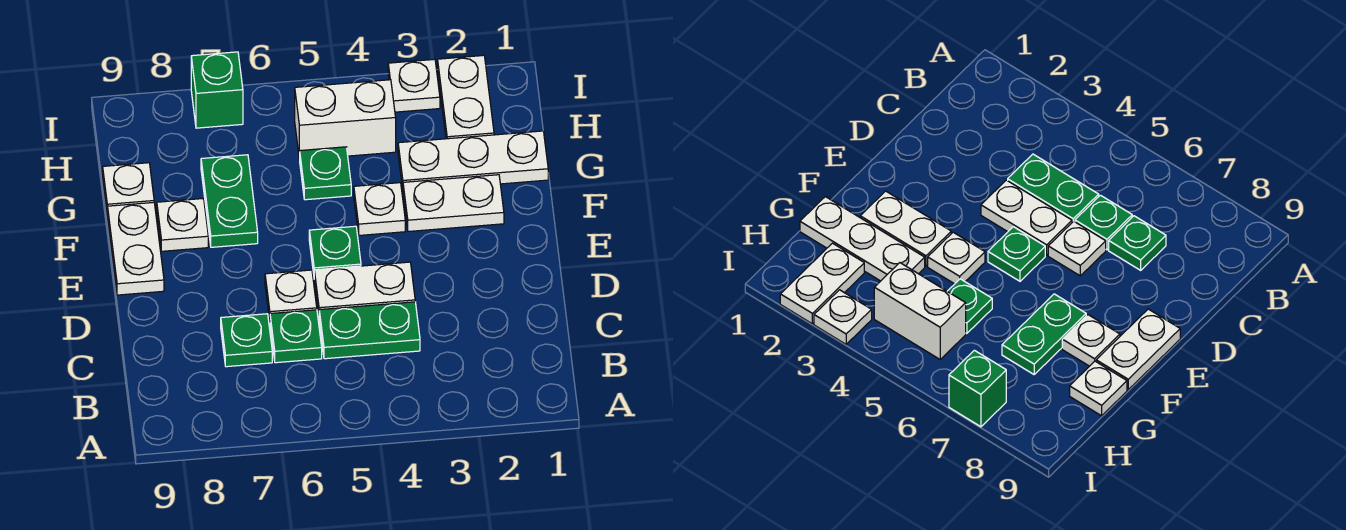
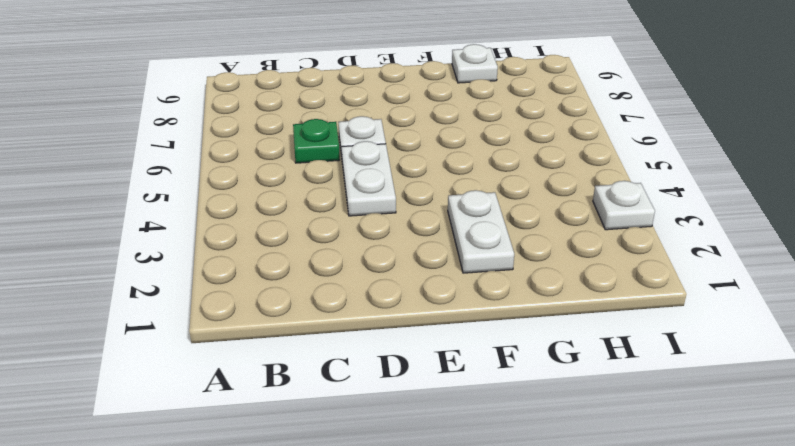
none -> green plate C4:C5 level 1
none -> green plate C7 level 1
none -> green plate E5 level 1

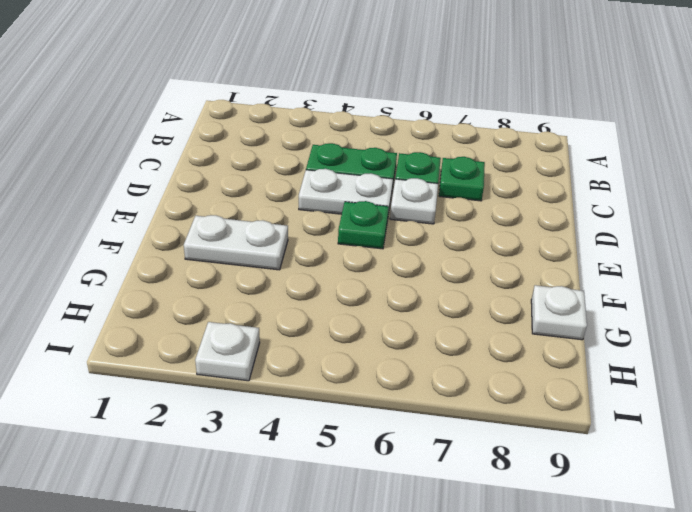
none -> white plate E9:F9 level 1
none -> white plate F4 level 1
none -> green plate F7:G7 level 1

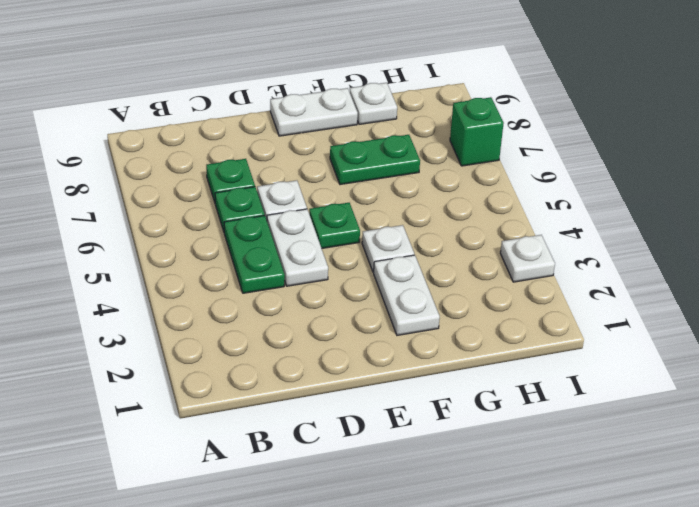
none -> white plate F8 level 1
none -> white plate G1:G3 level 1
none -> green plate G5 level 1

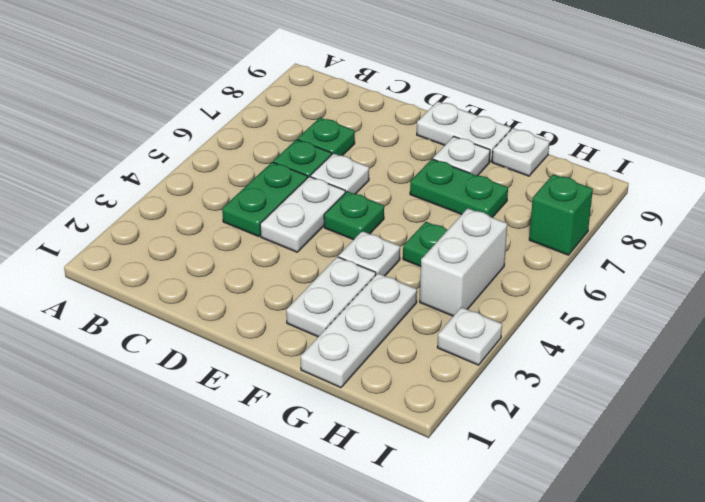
none -> white plate H2:I2 level 1

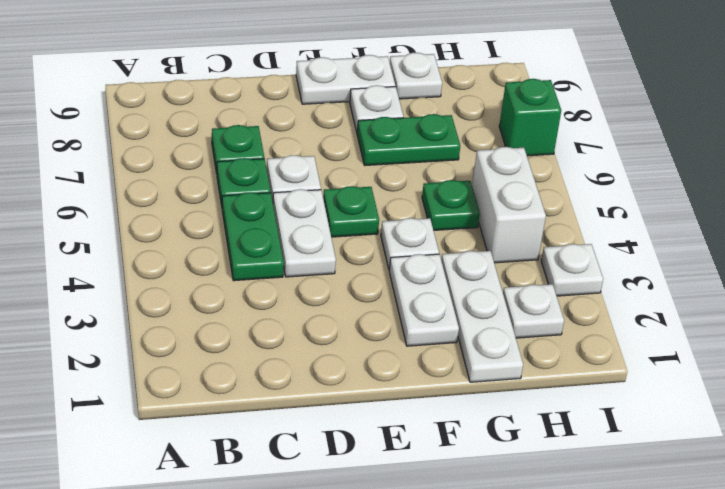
white plate H2 level 1 -> white plate H2:I2 level 1

